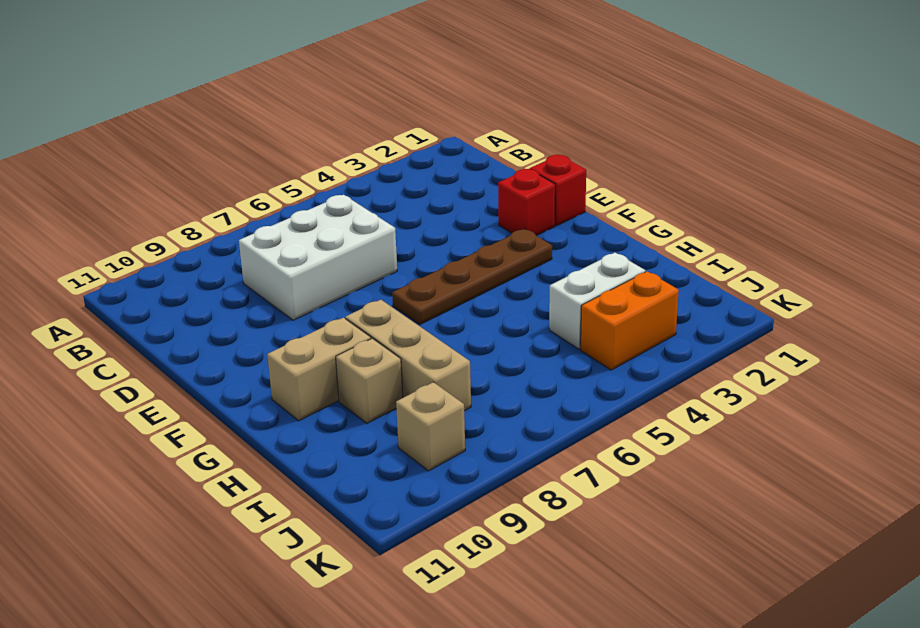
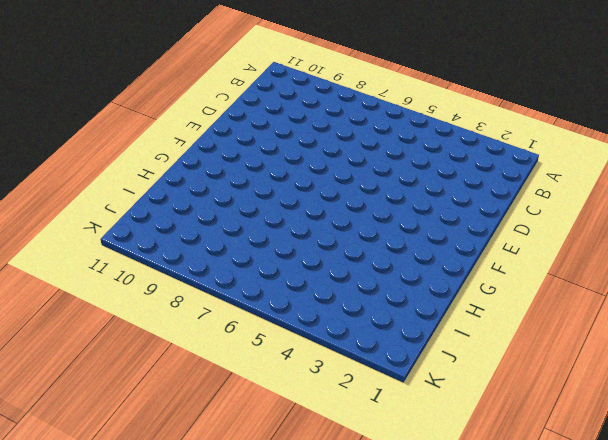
none -> white brick C6:D8 level 1
none -> red brick E1 level 1

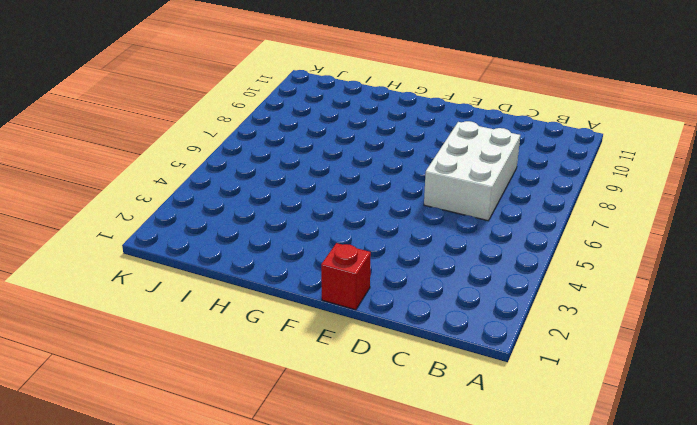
none -> red brick E2 level 1
none -> brown plate F3:F6 level 1

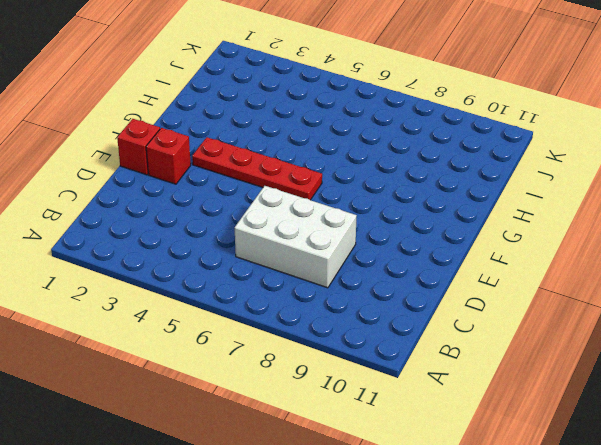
red plate F3:F6 level 1 -> brown plate F3:F6 level 1
none -> tan brick G8:I8 level 1
none -> tan brick G9:G10 level 1

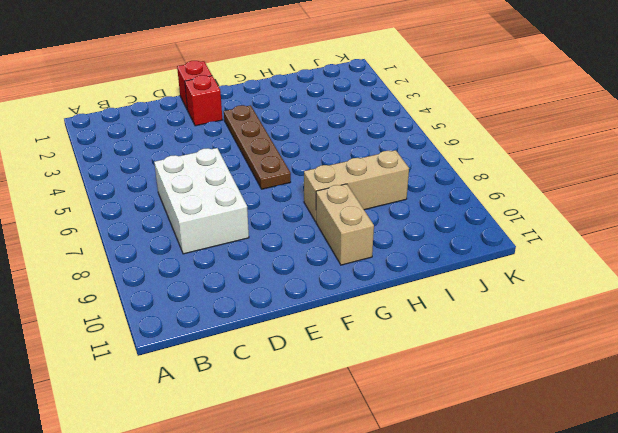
none -> tan brick H9 level 1
none -> white brick I3:I4 level 1

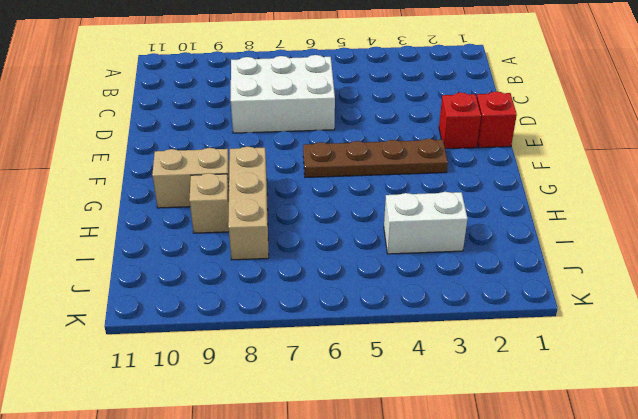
none -> orange brick J3:J4 level 1
none -> tan brick J9 level 1

